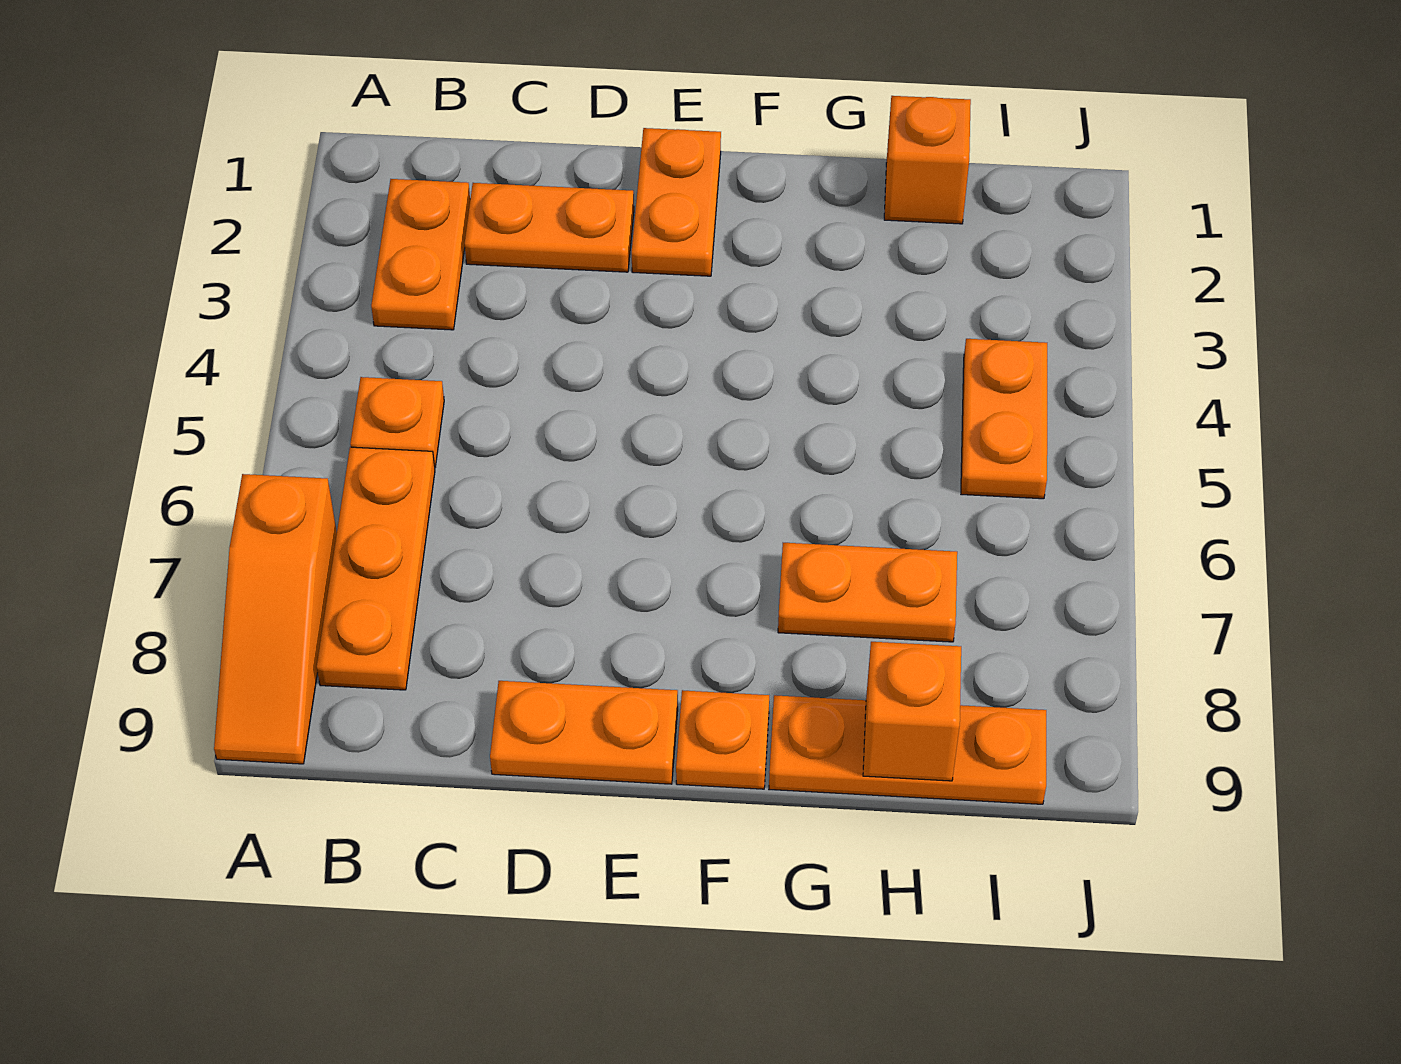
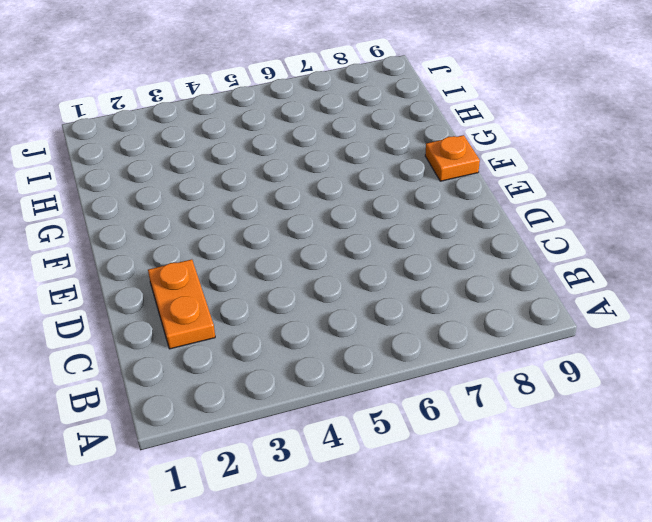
none -> orange slope A7:A9 level 1 top 7
none -> orange plate B2:B3 level 1
none -> orange plate B5 level 1

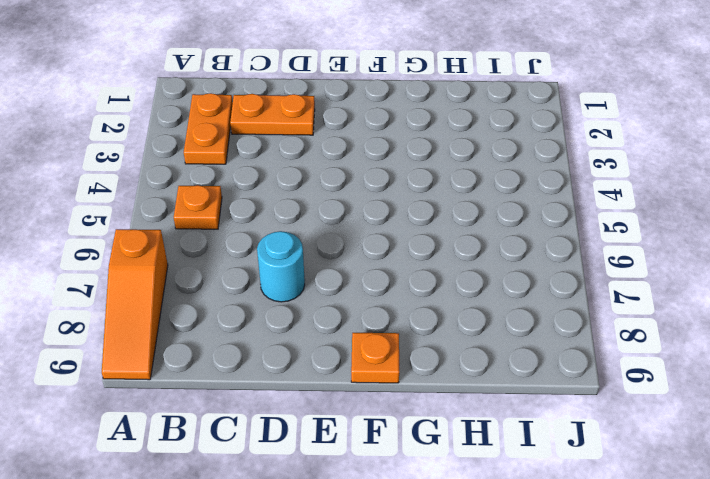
cyan round brick D7 level 1 -> none
none -> orange plate B6:B8 level 1
none -> orange plate D9:E9 level 1
none -> orange plate E1:E2 level 1

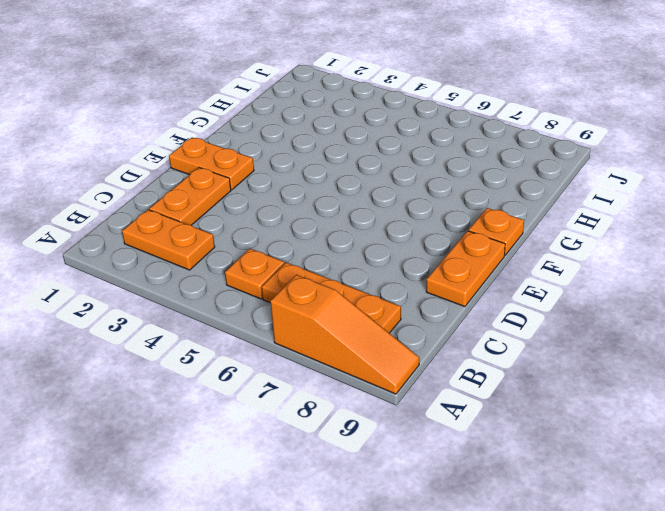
none -> orange plate G7:H7 level 1
none -> orange plate G9:I9 level 1
none -> orange brick H1 level 1

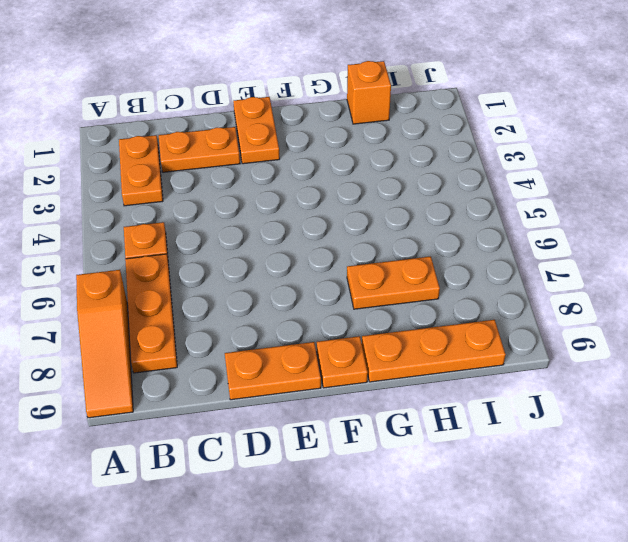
none -> orange plate I4:I5 level 1
none -> orange brick H9 level 2

